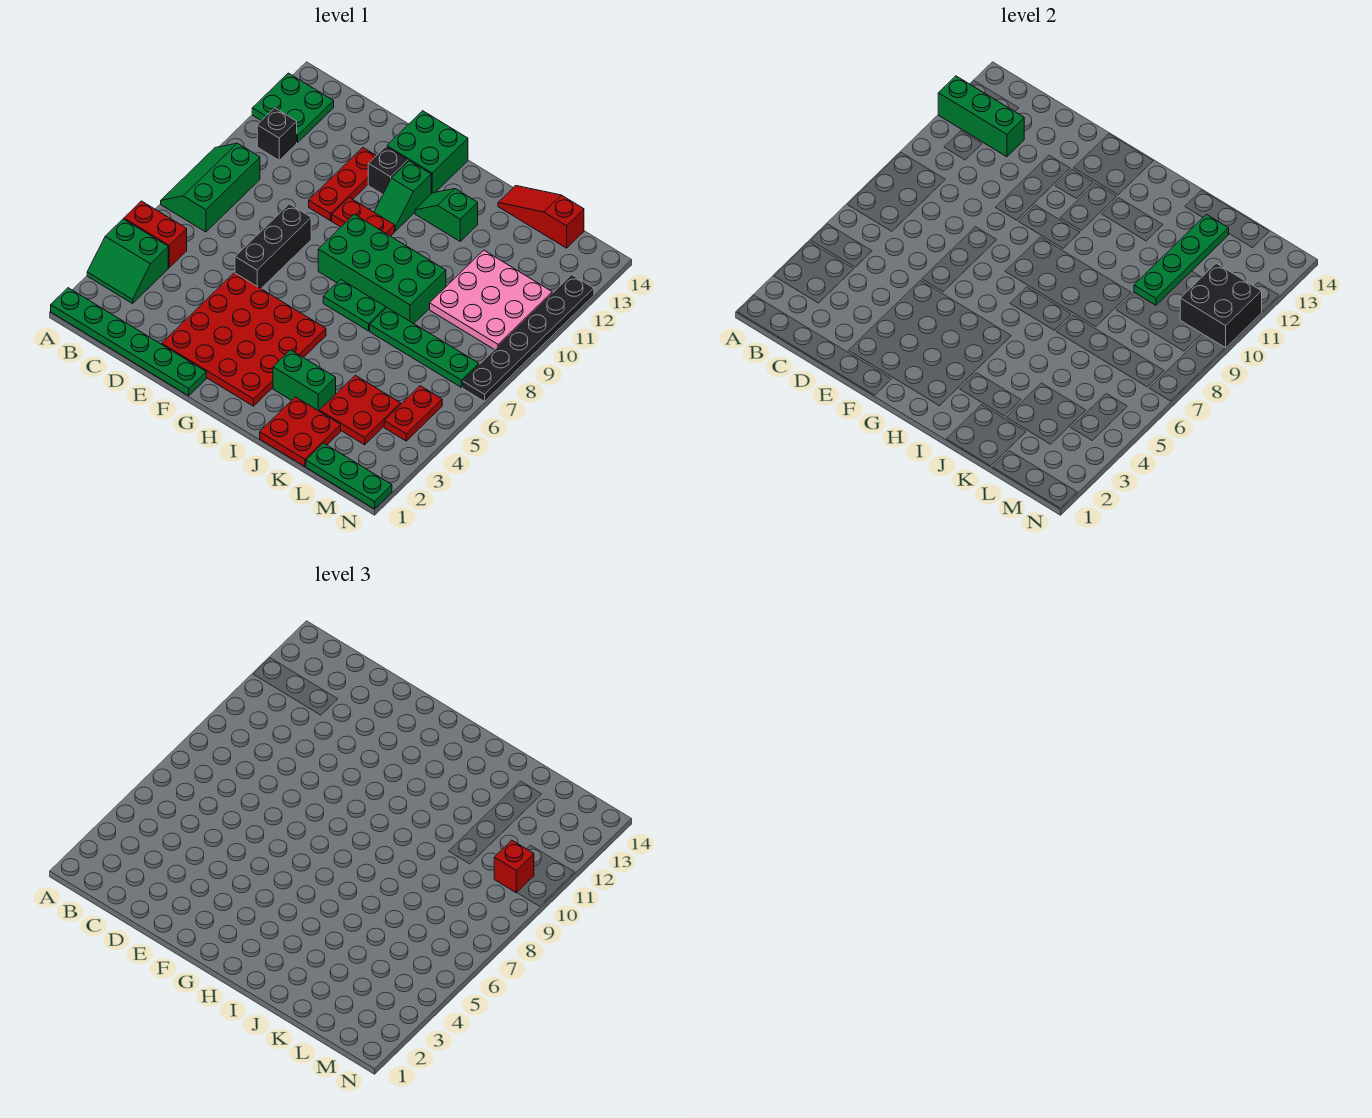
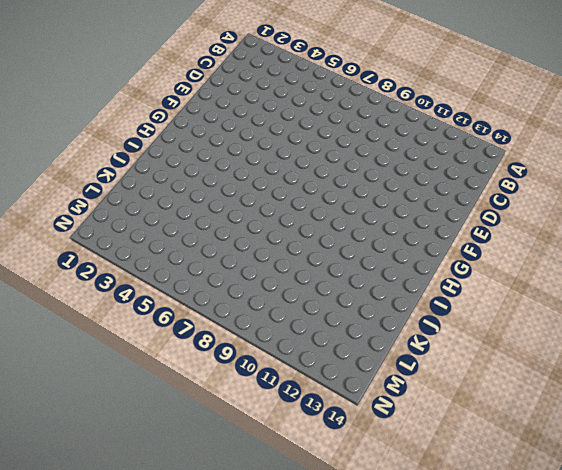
none -> green plate A1:F1 level 1
none -> green slope A3:B4 level 1 top 4
none -> red brick A5:B5 level 1

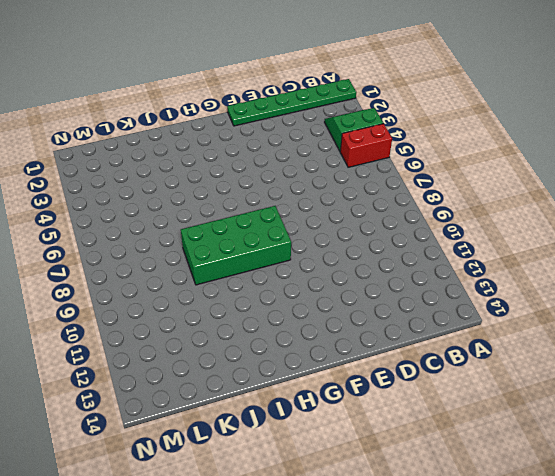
none -> green slope A7:B9 level 1 top B
none -> green plate A12:B13 level 1
none -> black brick B11 level 1

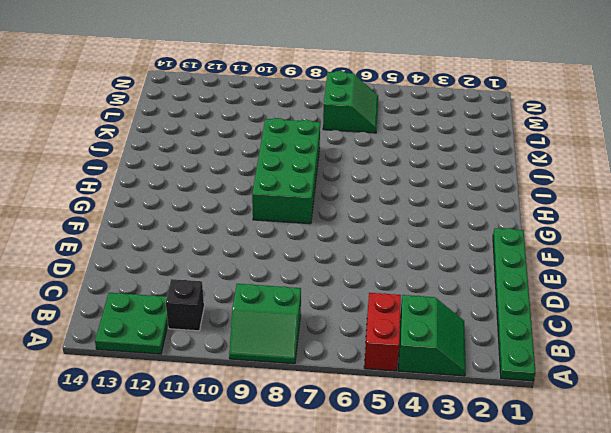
green slope A8:B9 level 1 top B -> green slope A7:B9 level 1 top B
green slope L6:M7 level 1 top 7 -> green plate J7:M7 level 1
none -> red plate E2:H5 level 1
none -> black brick E6:E8 level 1
none -> red plate E10:E12 level 1

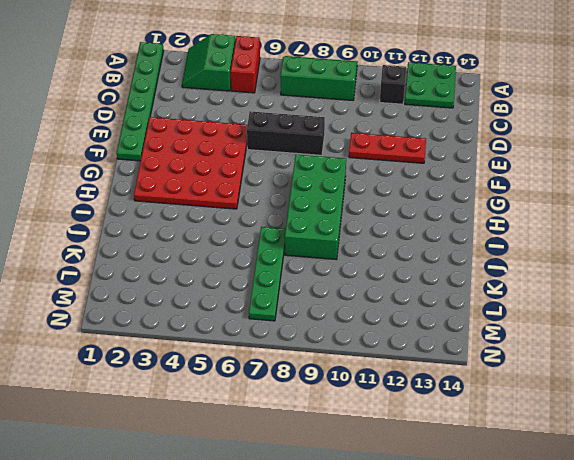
none -> red plate F10:G10 level 1
none -> black brick F12 level 1
none -> green brick F13:G14 level 1

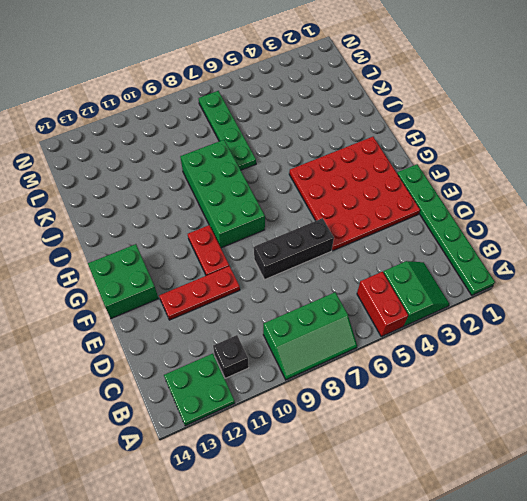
none -> black brick F12 level 1
none -> green slope G11:G12 level 1 top 12
none -> green plate H7:I7 level 1

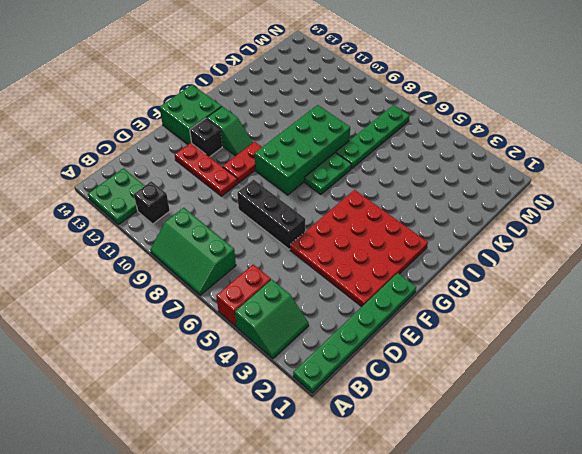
none -> green slope H12:I12 level 1 top I
none -> green brick I3:J3 level 1
none -> red plate J1:K2 level 1

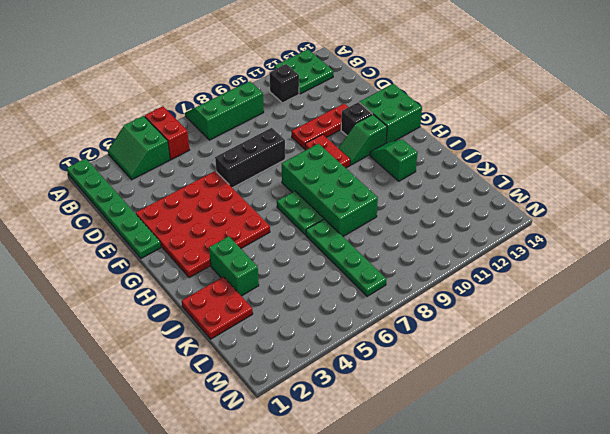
none -> red slope J14:L14 level 1 top L
none -> red plate K3:L4 level 1
none -> pink plate K9:M11 level 1

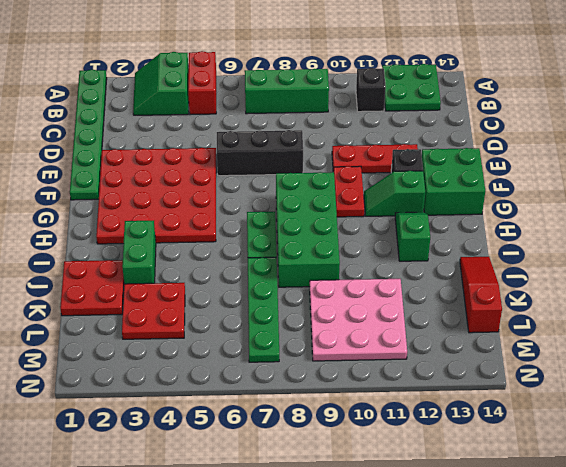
none -> green plate L1:N1 level 1
none -> red plate M4:M5 level 1
none -> black plate N7:N12 level 1

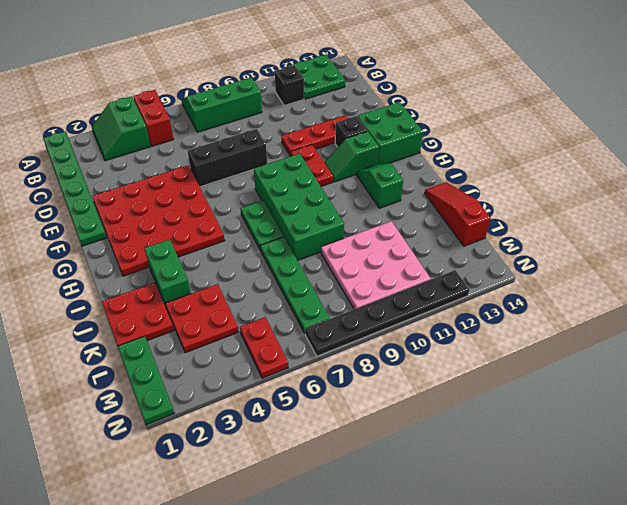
red plate M5:N5 level 1 -> red plate M4:M5 level 1
none -> green brick A12:C12 level 2
none -> green plate K10:K13 level 2
none -> black brick M10:N11 level 2

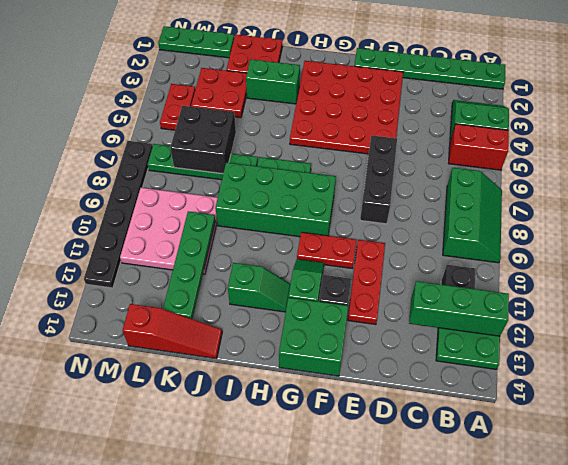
black brick K6:L7 level 2 -> black brick M10:N11 level 2
none -> red brick M10 level 3

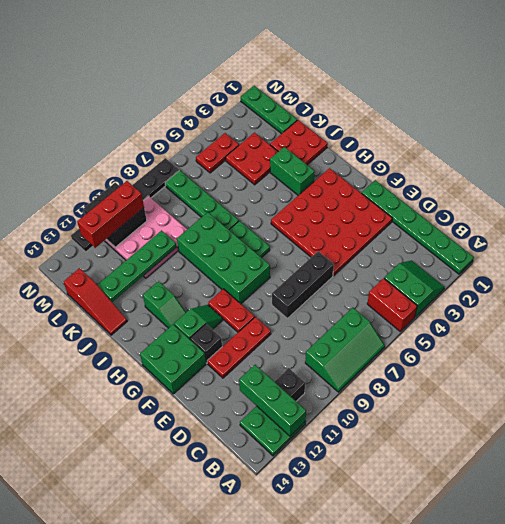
red brick M10:M12 level 3 -> red brick M10 level 3

